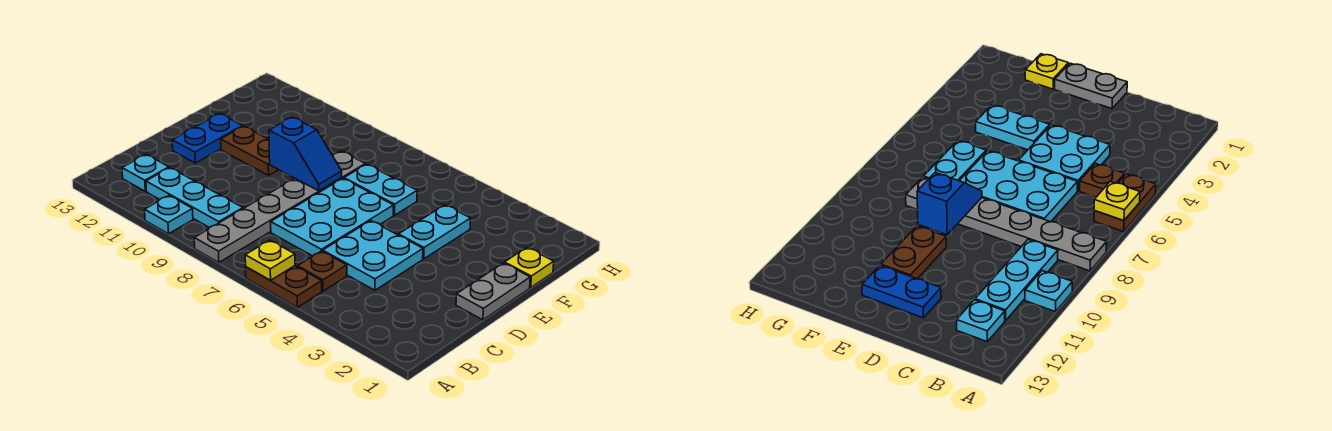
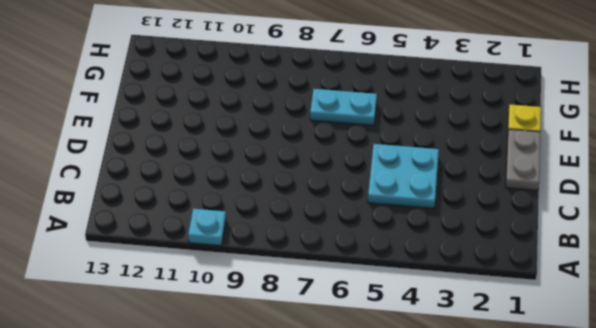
none -> brown plate A5:A6 level 1
none -> grey plate A8:F8 level 1
none -> brown plate B5 level 1

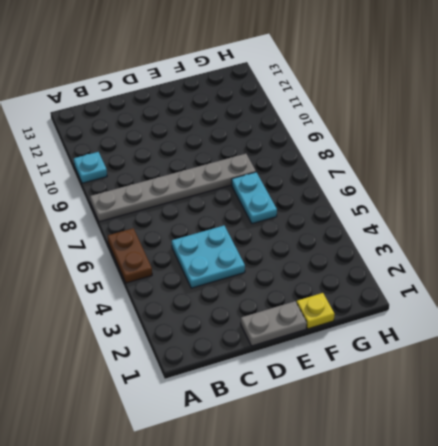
none -> brown plate B5 level 1
none -> cyan plate B9:B11 level 1
none -> cyan plate B12 level 1

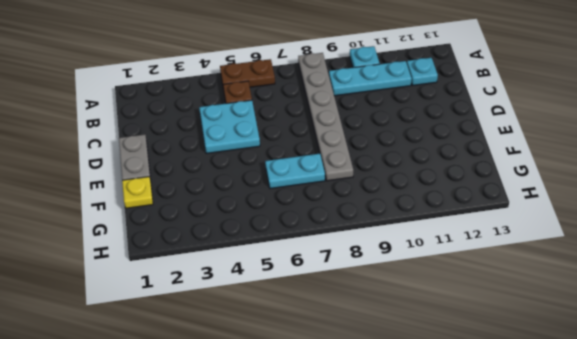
none -> cyan plate C6:E7 level 1
none -> blue plate D12:E12 level 1
none -> cyan plate E4:F4 level 1

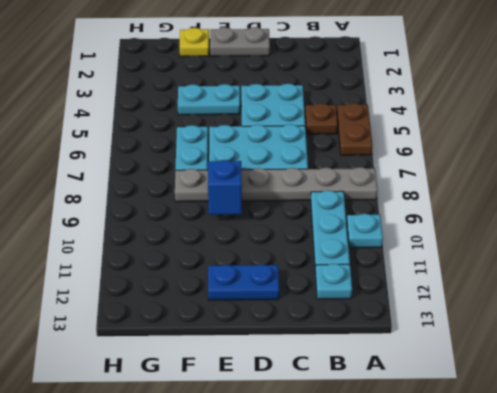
none -> brown plate E10:E11 level 1
none -> yellow plate A6 level 2

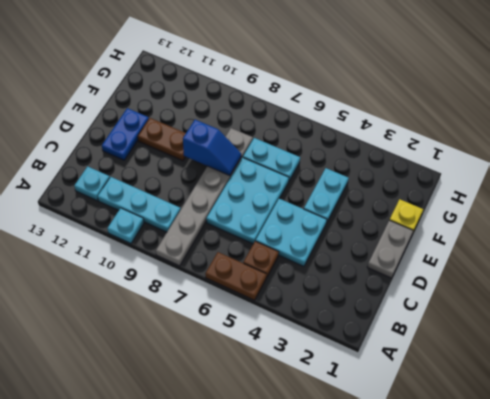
none -> yellow plate A6 level 2

